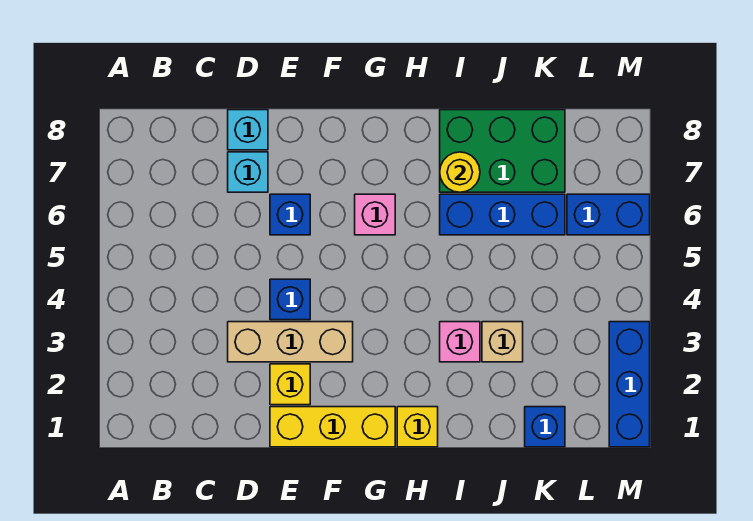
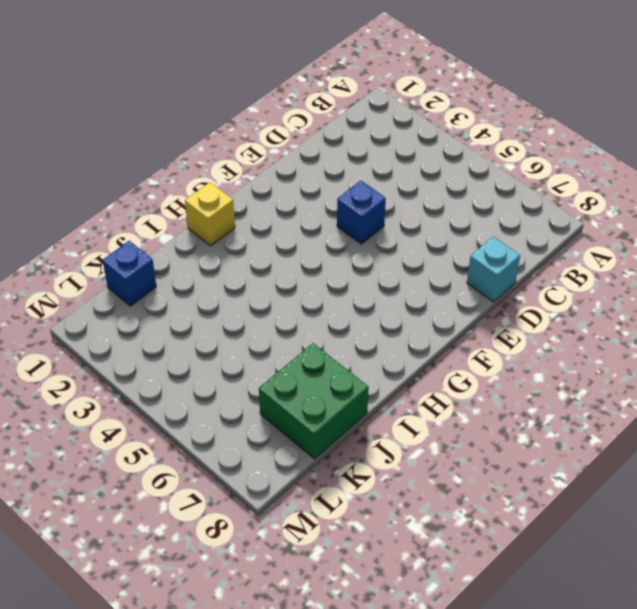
green brick J7:K8 level 1 -> green brick I7:K8 level 1
none -> tan brick D3:F3 level 1
none -> cyan brick D7 level 1
none -> yellow brick E1:G1 level 1

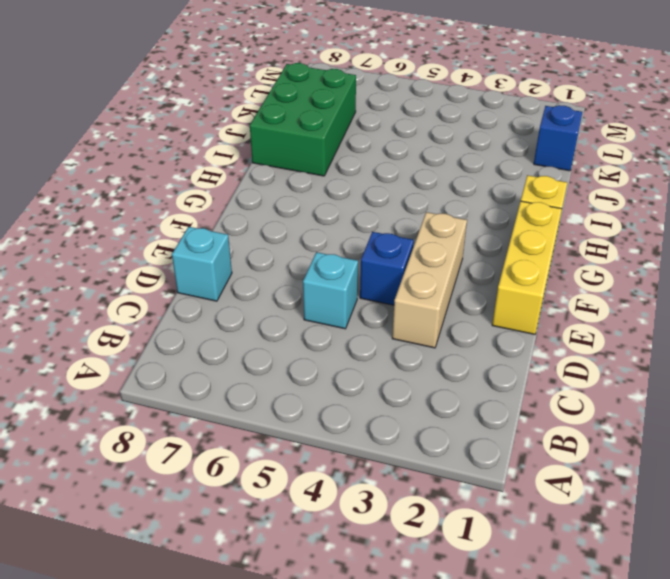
cyan brick D5 level 1 -> cyan brick D7 level 1
none -> yellow brick E2 level 1
none -> blue brick E6 level 1
none -> pink brick G6 level 1

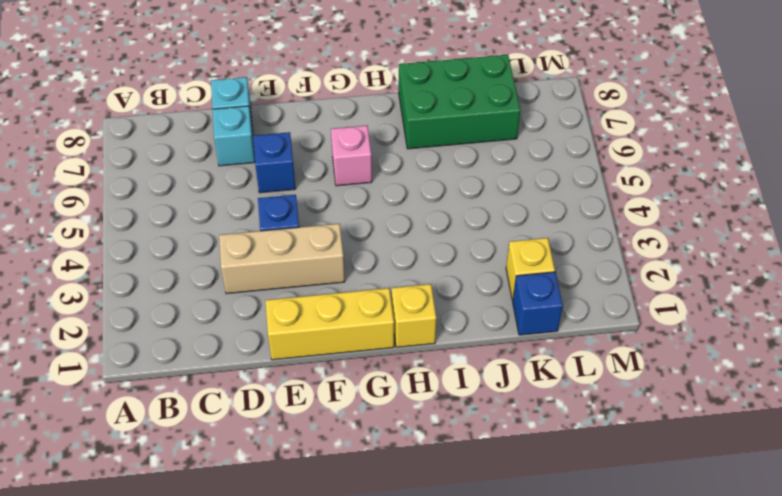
yellow brick K2 level 1 -> yellow brick E2 level 1
none -> pink brick I3 level 1
none -> blue brick I6:K6 level 1
none -> tan brick J3 level 1

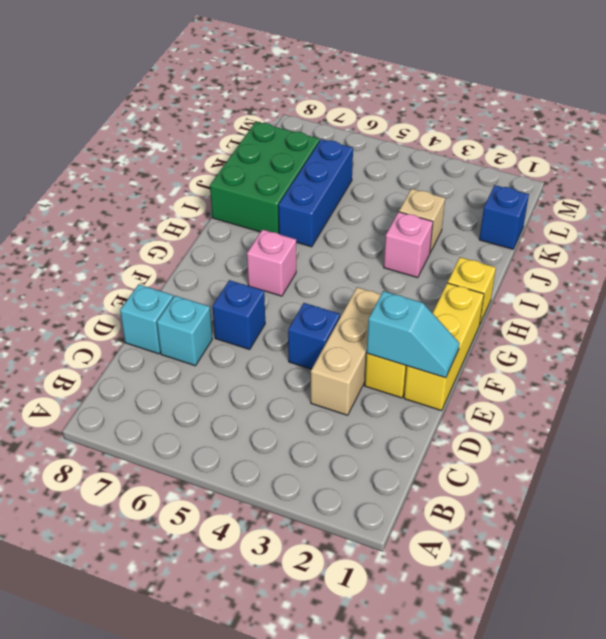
cyan slope E1:E2 level 2 top 2 -> none
none -> blue brick L6:M6 level 1
none -> blue brick M1:M3 level 1
none -> yellow round brick I7 level 2

